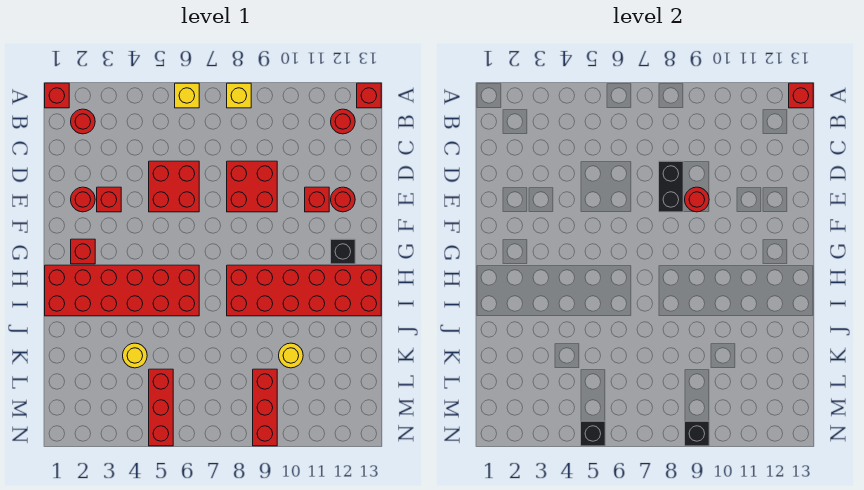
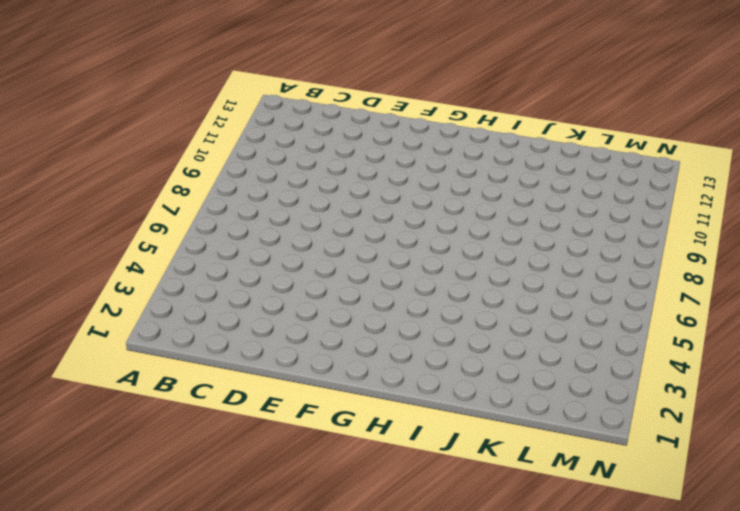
none -> red brick A1 level 1
none -> yellow brick A6 level 1
none -> yellow brick A8 level 1

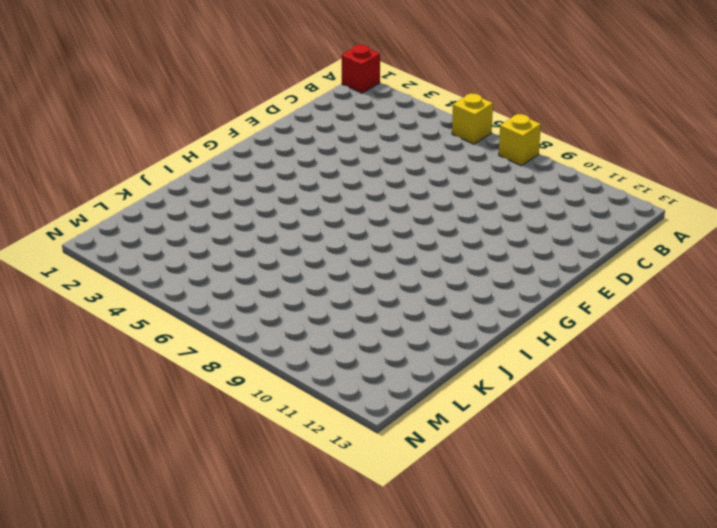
none -> red brick A13 level 1
none -> red round brick B2 level 1
none -> red round brick B12 level 1

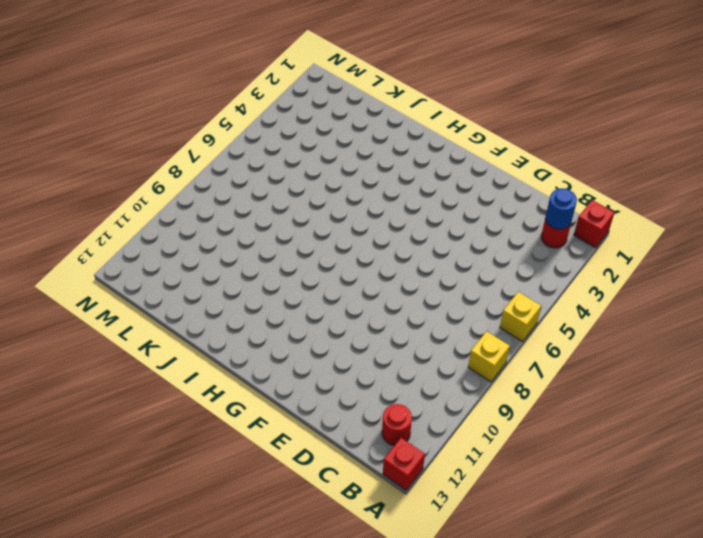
blue round brick B2 level 2 -> none
none -> red brick D5:E6 level 1
none -> red brick D8:E9 level 1
none -> red round brick E2 level 1

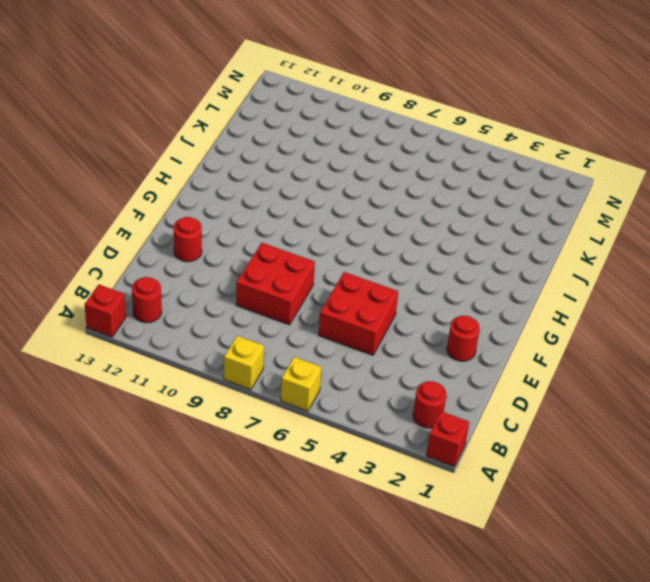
none -> red brick E3 level 1
none -> red brick E11 level 1
none -> red brick G2 level 1

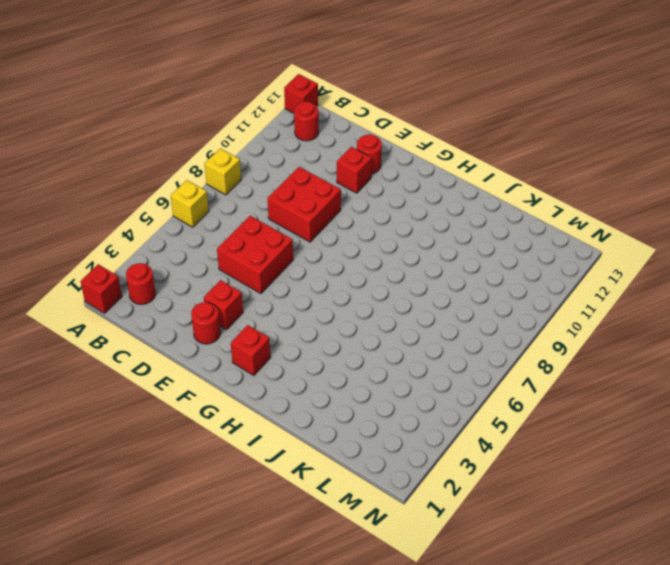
none -> black brick G12 level 1
none -> red brick H1:I6 level 1
none -> red brick H8:I13 level 1

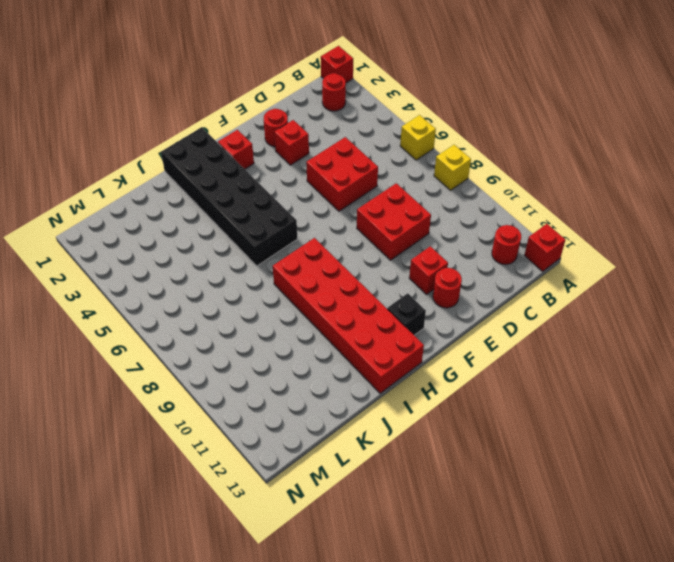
black brick H1:I6 level 1 -> red brick H1:I6 level 1
none -> yellow round brick K4 level 1
none -> yellow round brick K10 level 1
none -> red brick L5:N5 level 1

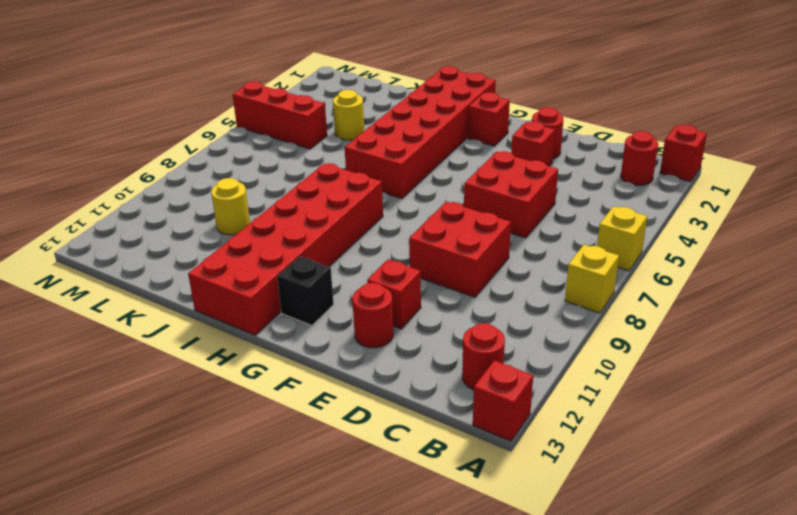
none -> red brick L9:N9 level 1
none -> red brick A13 level 2
none -> black brick D8:E8 level 2

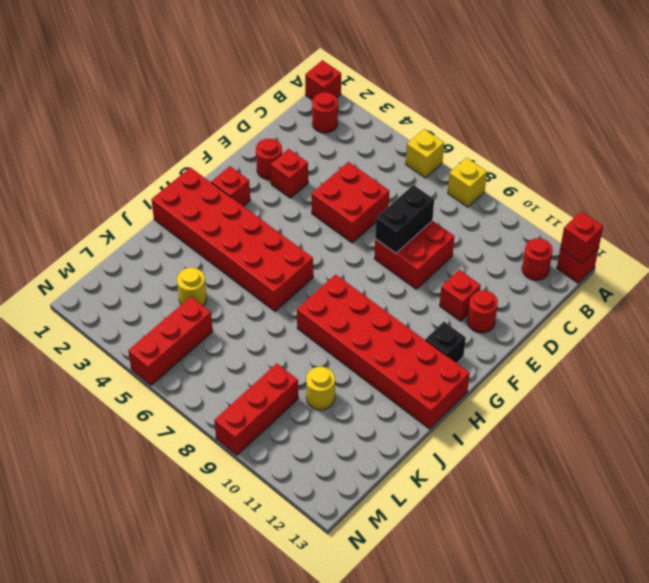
none -> red round brick E9 level 2
none -> black brick N5 level 2
none -> black brick N9 level 2

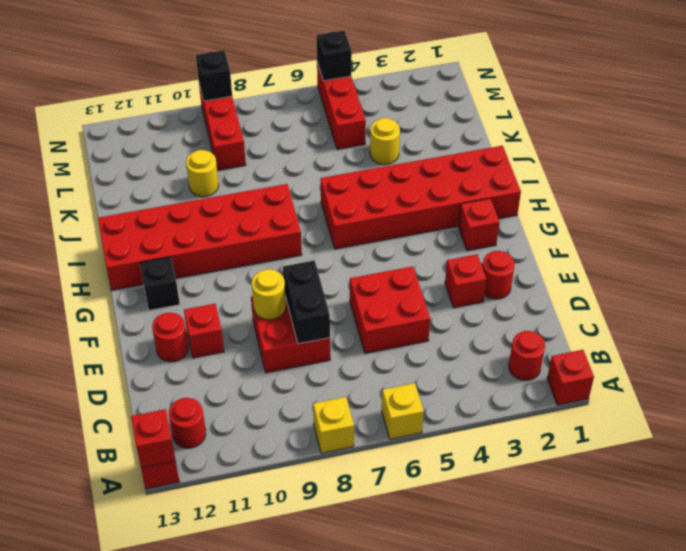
yellow round brick E9 level 2 -> red round brick E9 level 2

